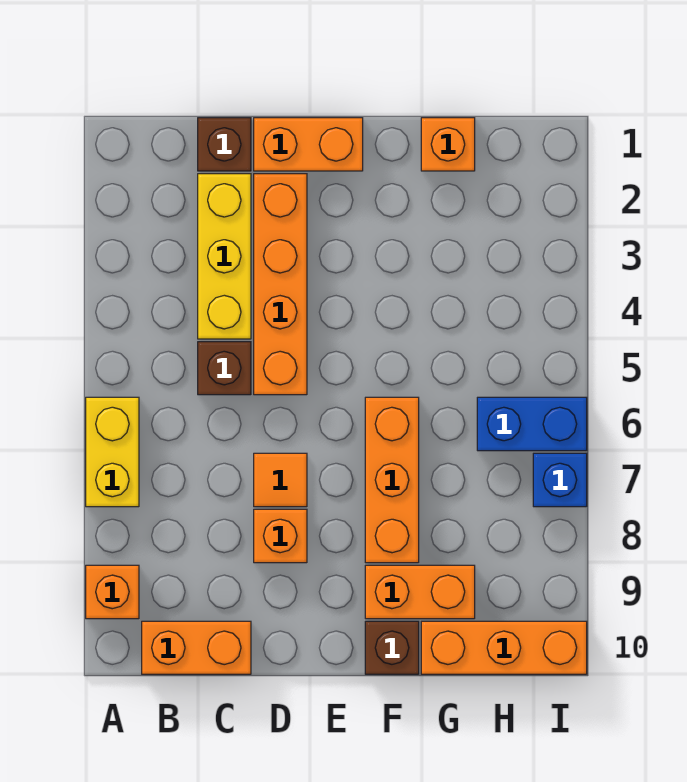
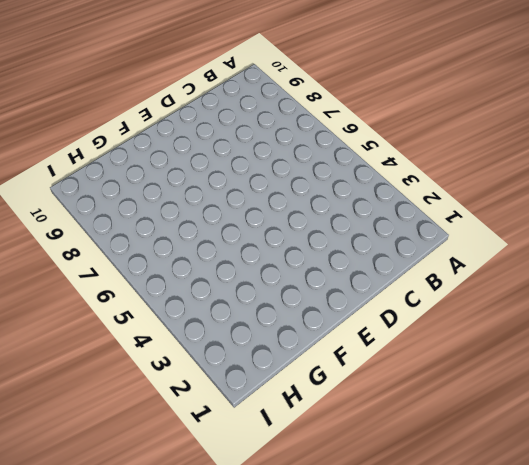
none -> yellow brick A6:A7 level 1
none -> orange brick A9 level 1
none -> orange brick B10:C10 level 1

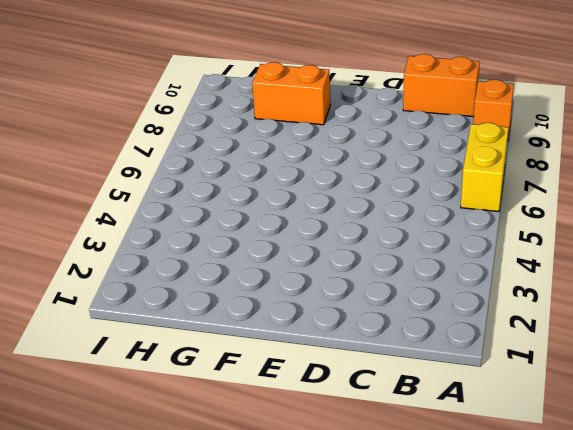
none -> brown brick C1 level 1
none -> yellow brick C2:C4 level 1
none -> brown brick C5 level 1

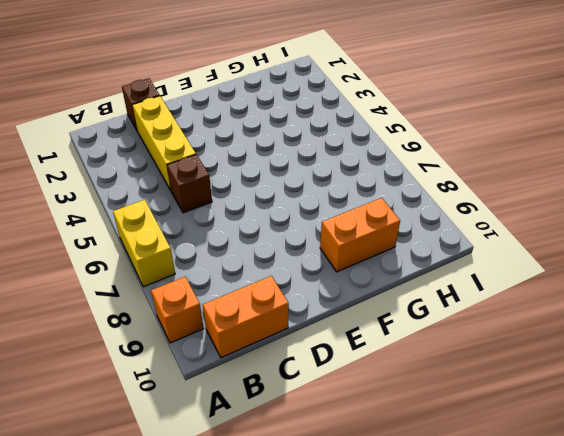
none -> orange brick D1:E1 level 1
none -> orange brick D2:D5 level 1
none -> orange tile D7 level 1

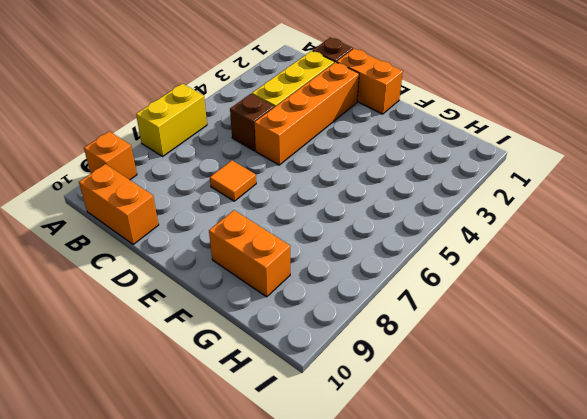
none -> orange brick D8 level 1
none -> orange brick F6:F8 level 1
none -> brown brick F10 level 1

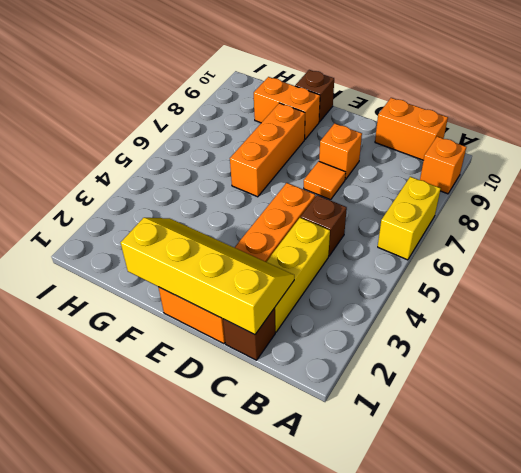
yellow slope C1:F2 level 2 top 1 -> none
none -> orange brick G1 level 1
none -> orange brick G10:I10 level 1
none -> blue brick H6:I6 level 1

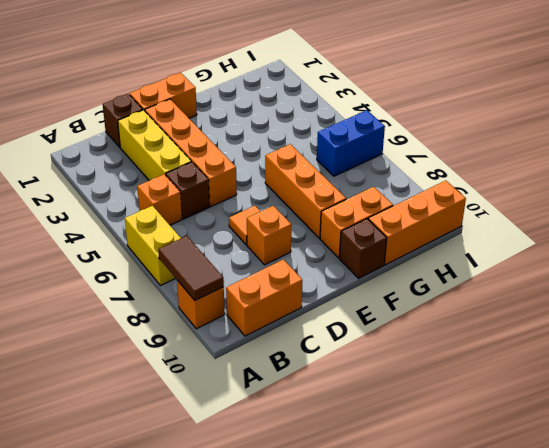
brown tile A8:A9 level 2 -> none
orange brick B5 level 1 -> orange brick G1 level 1
none -> blue brick I7 level 1

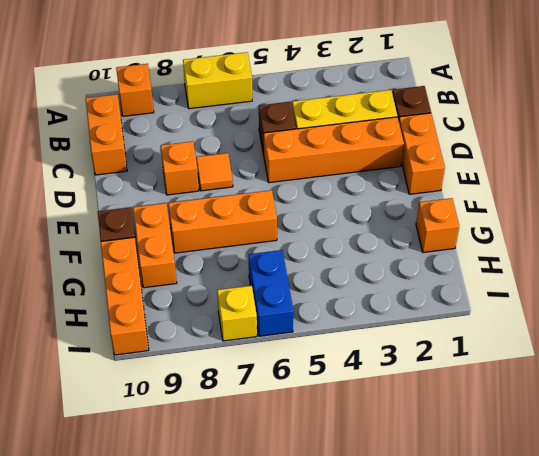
yellow brick I7 level 1 -> blue brick I7 level 1

